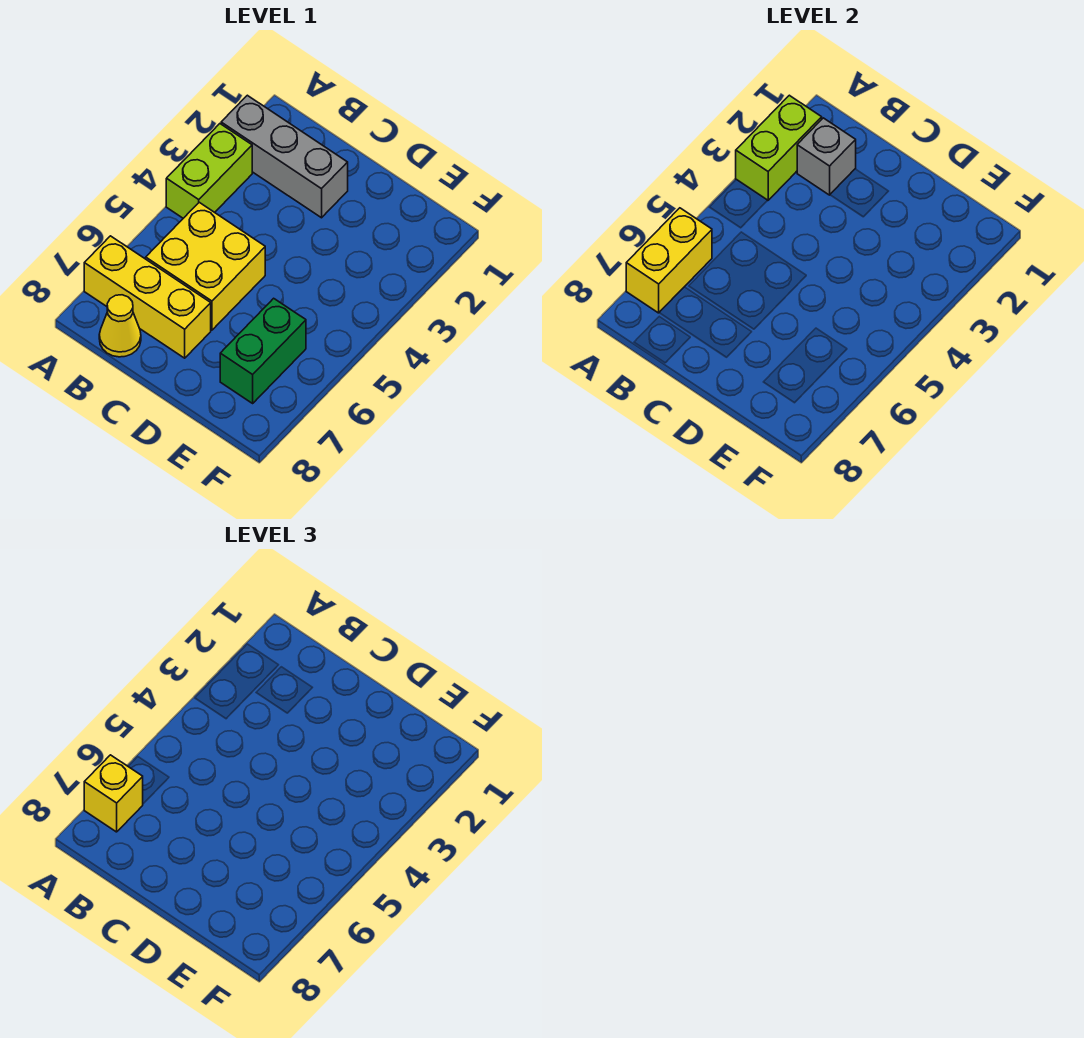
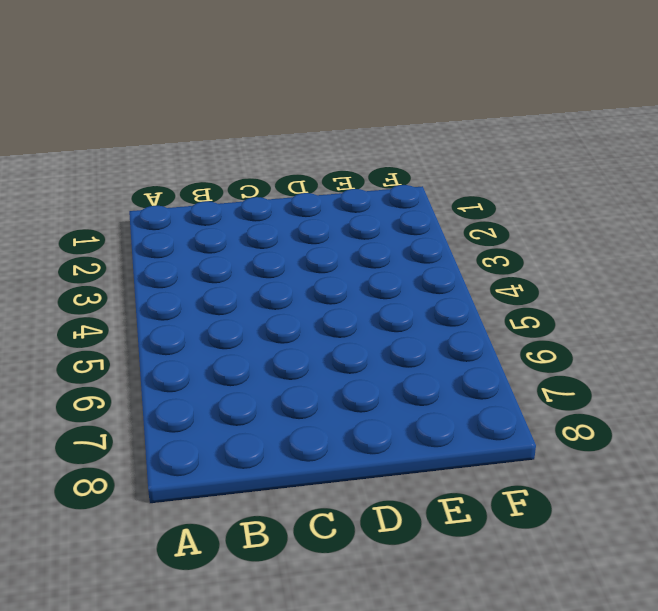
none -> grey brick A2:C2 level 1
none -> lime brick A3:A4 level 1

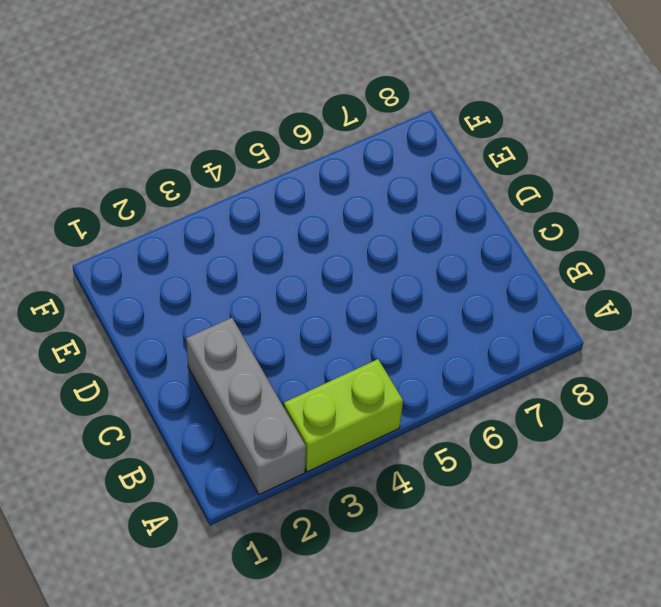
none -> yellow brick A7:C7 level 1
none -> yellow brick B5:C6 level 1

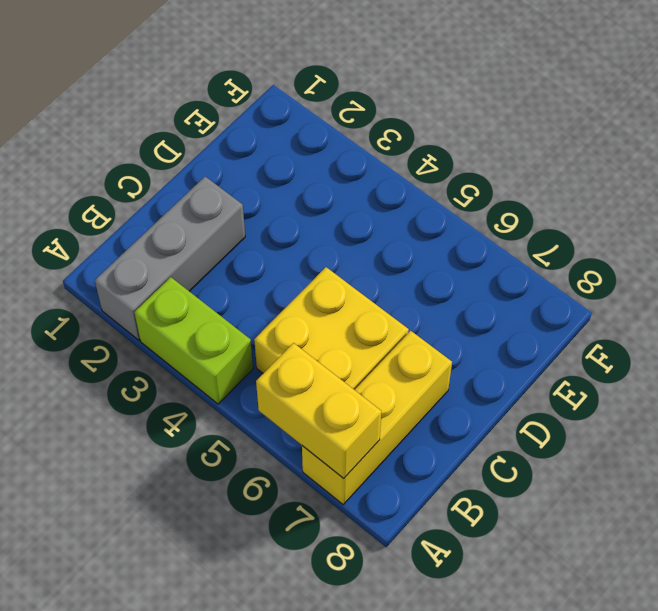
none -> yellow cone B8 level 1
none -> green brick E6:E7 level 1

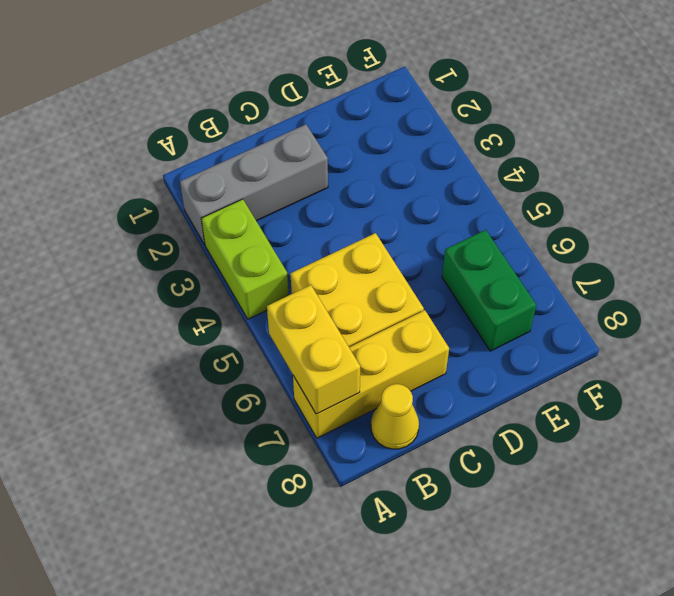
none -> lime brick A2:A3 level 2
none -> grey brick B2 level 2

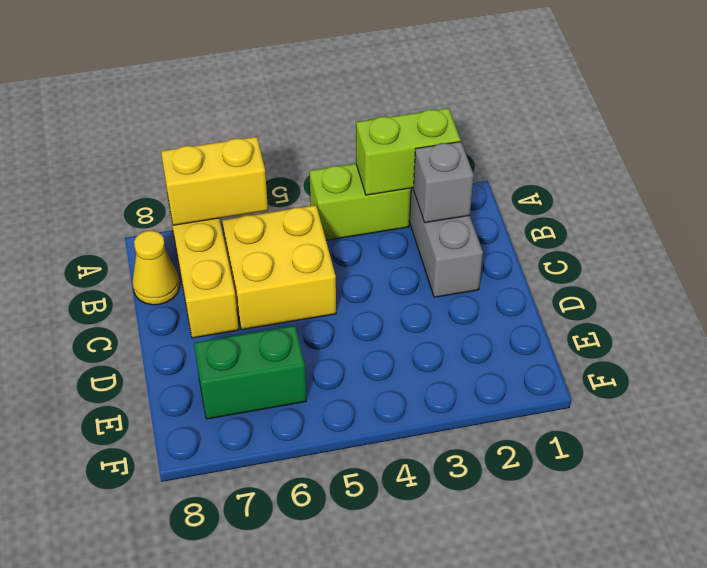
none -> yellow brick A7 level 3

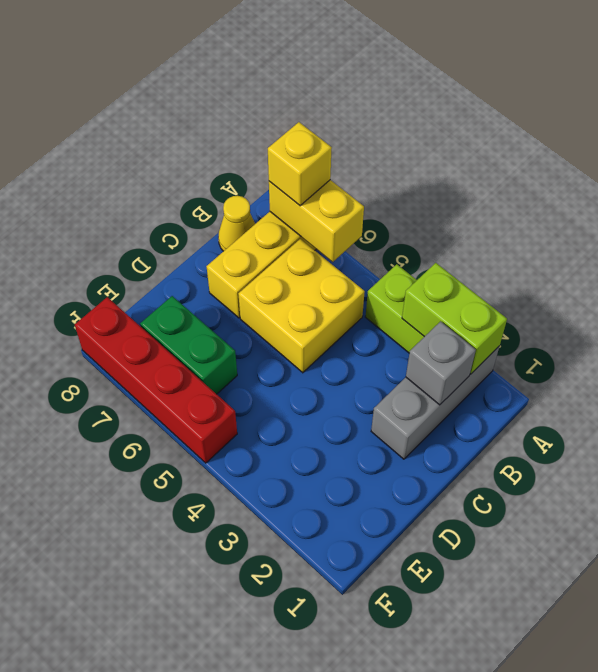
red brick F5:F8 level 1 -> none

